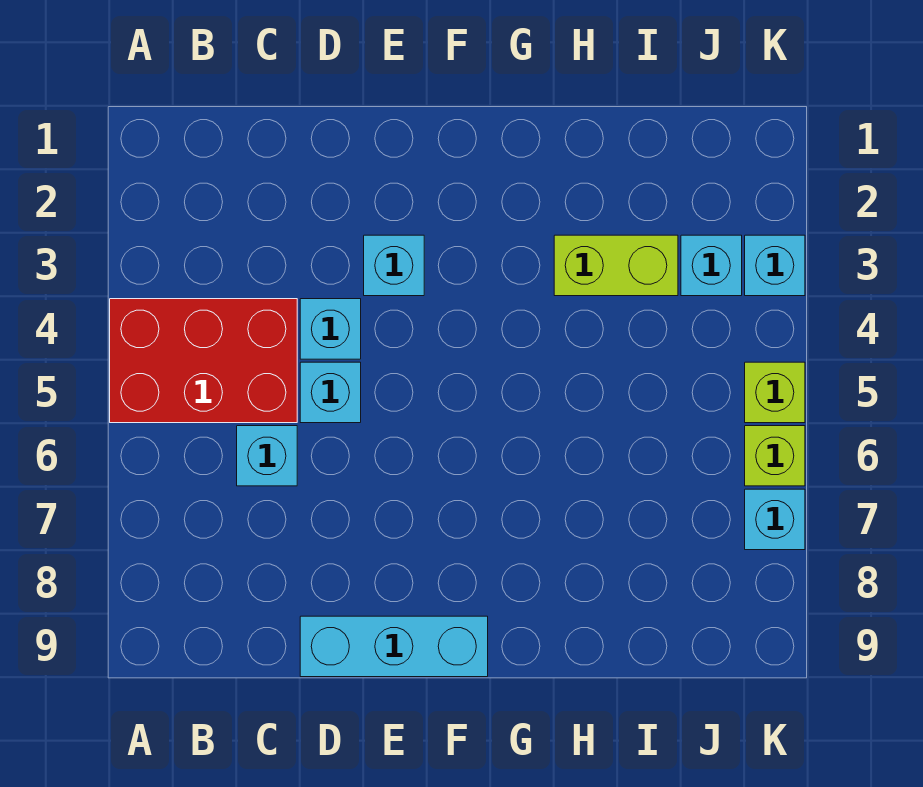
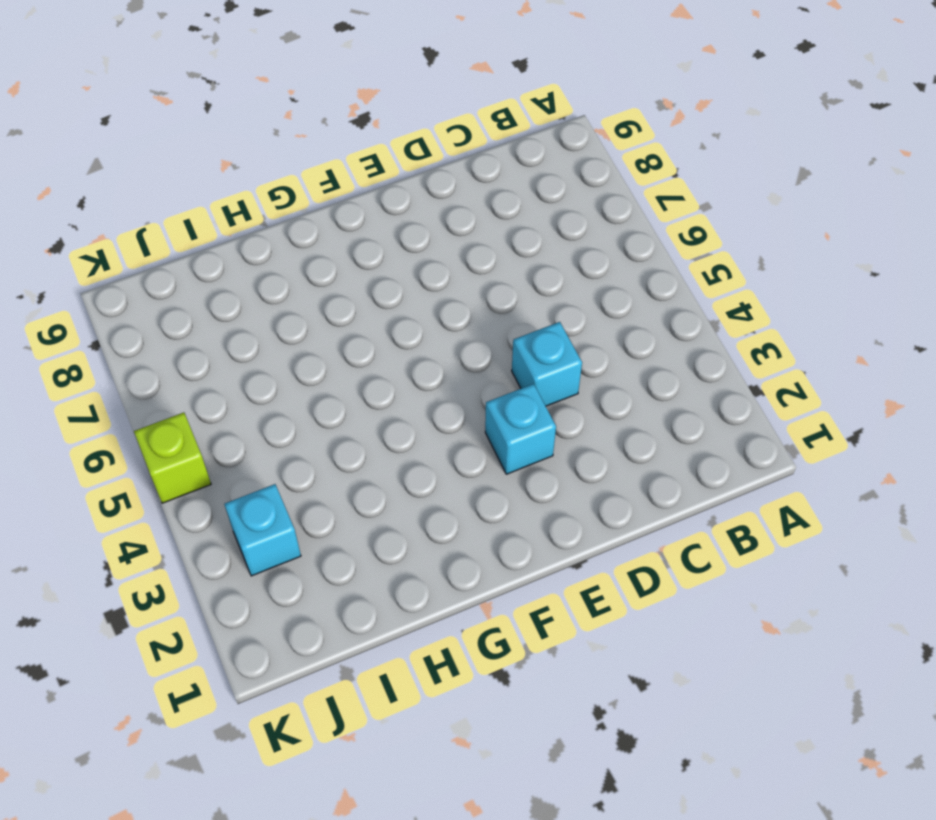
none -> red brick A4:C5 level 1
none -> cyan brick C6 level 1
none -> cyan brick D5 level 1

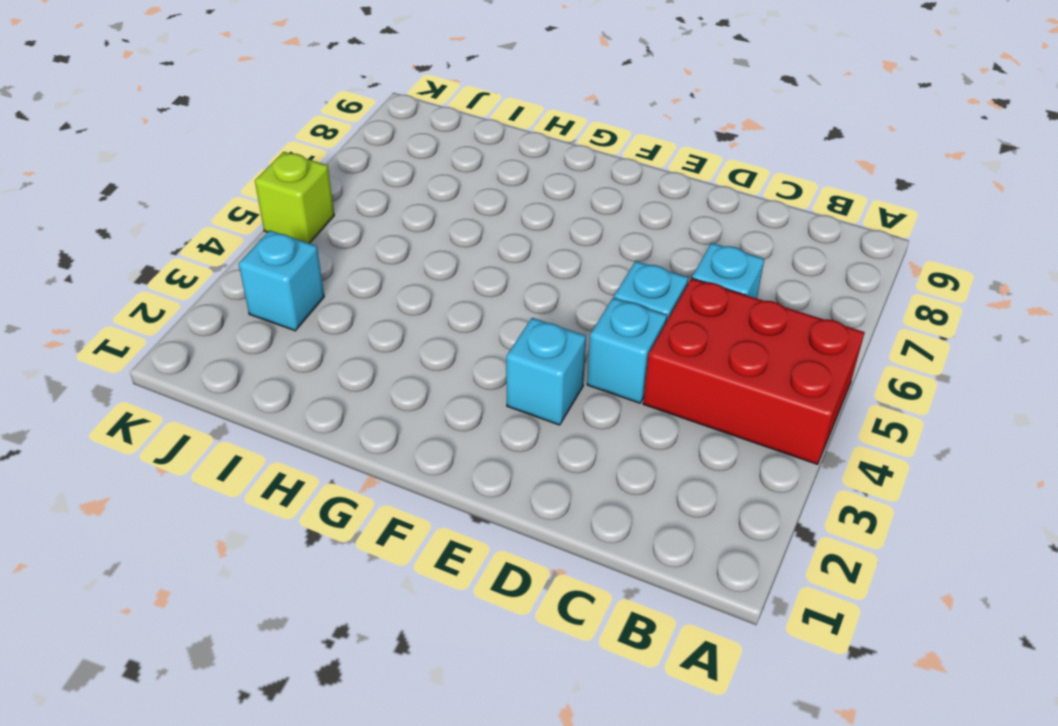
none -> cyan brick D9:F9 level 1
none -> lime brick H3:I3 level 1
none -> cyan brick K3 level 1

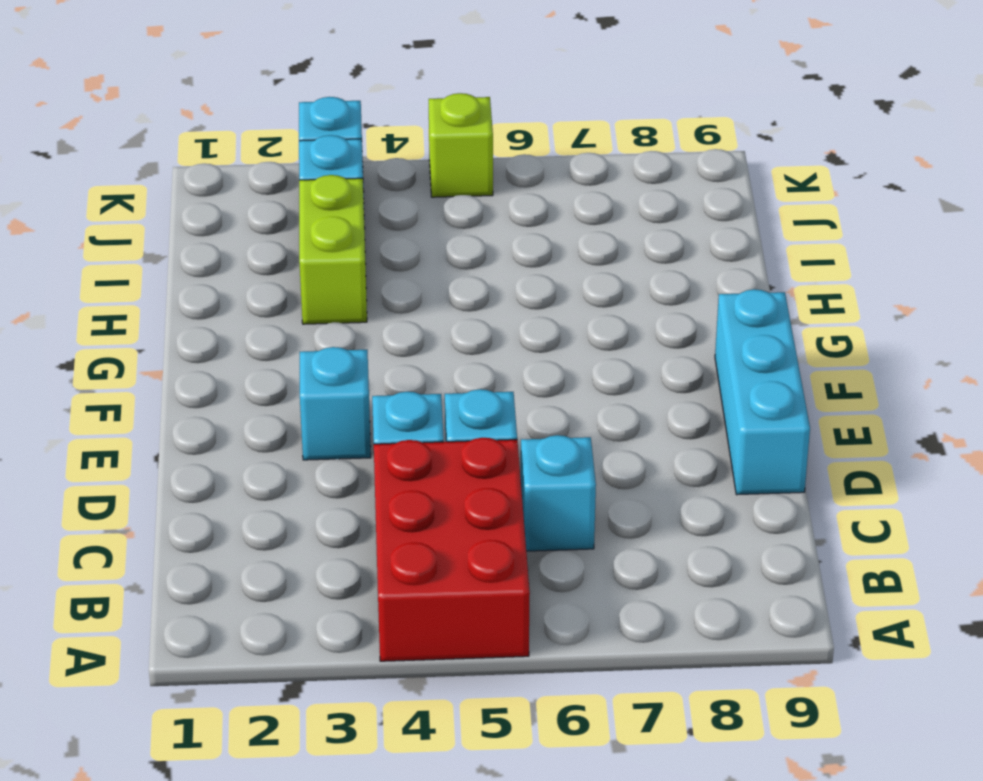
none -> lime brick K6 level 1
none -> cyan brick K7 level 1

